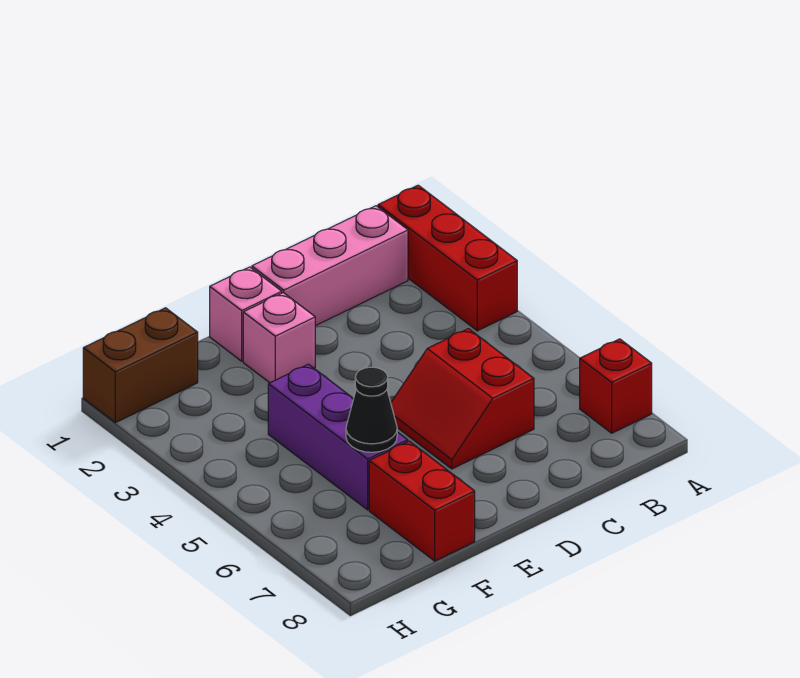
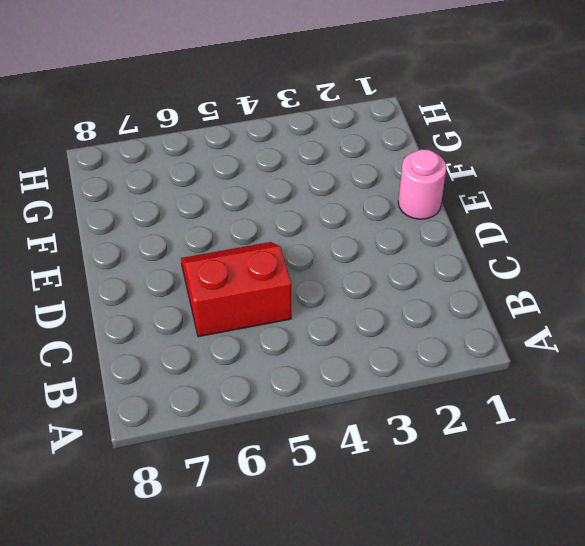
pink round brick E1 level 1 -> pink brick E1 level 1
none -> red brick A1:A3 level 1
none -> red brick A7 level 1

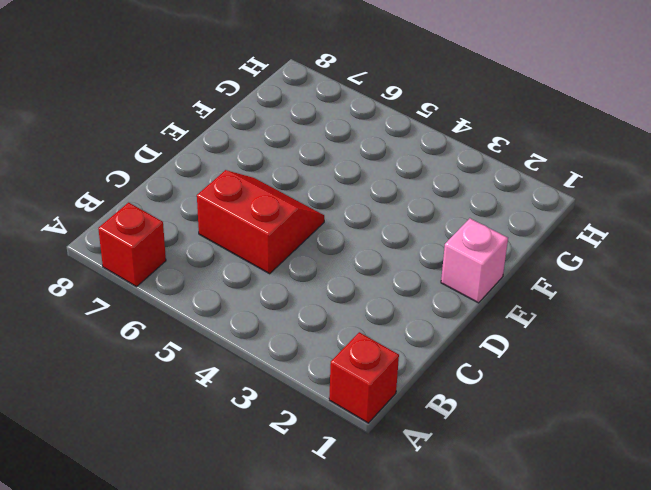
red brick A1 level 1 -> red brick A1:A3 level 1
none -> pink brick B1:D1 level 1
none -> pink brick E2 level 1

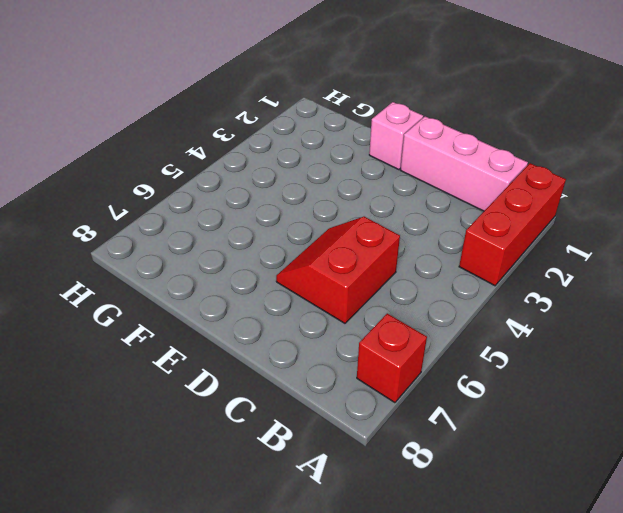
none -> pink brick E2 level 1
none -> purple brick F4:F6 level 1

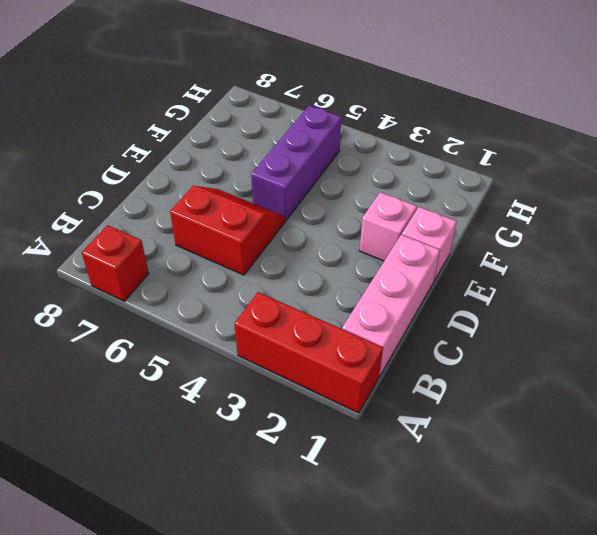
purple brick E5:G5 level 1 -> purple brick F4:F6 level 1
none -> red brick F7:F8 level 1
none -> brown brick G1:H1 level 1

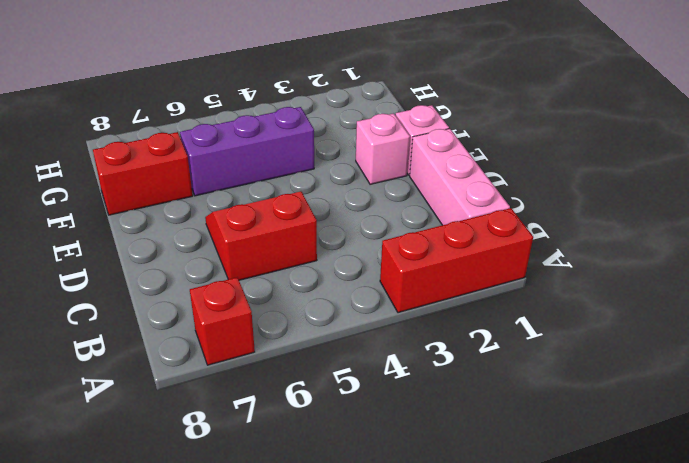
none -> brown brick G1:H1 level 1
none -> black cone F6 level 2

